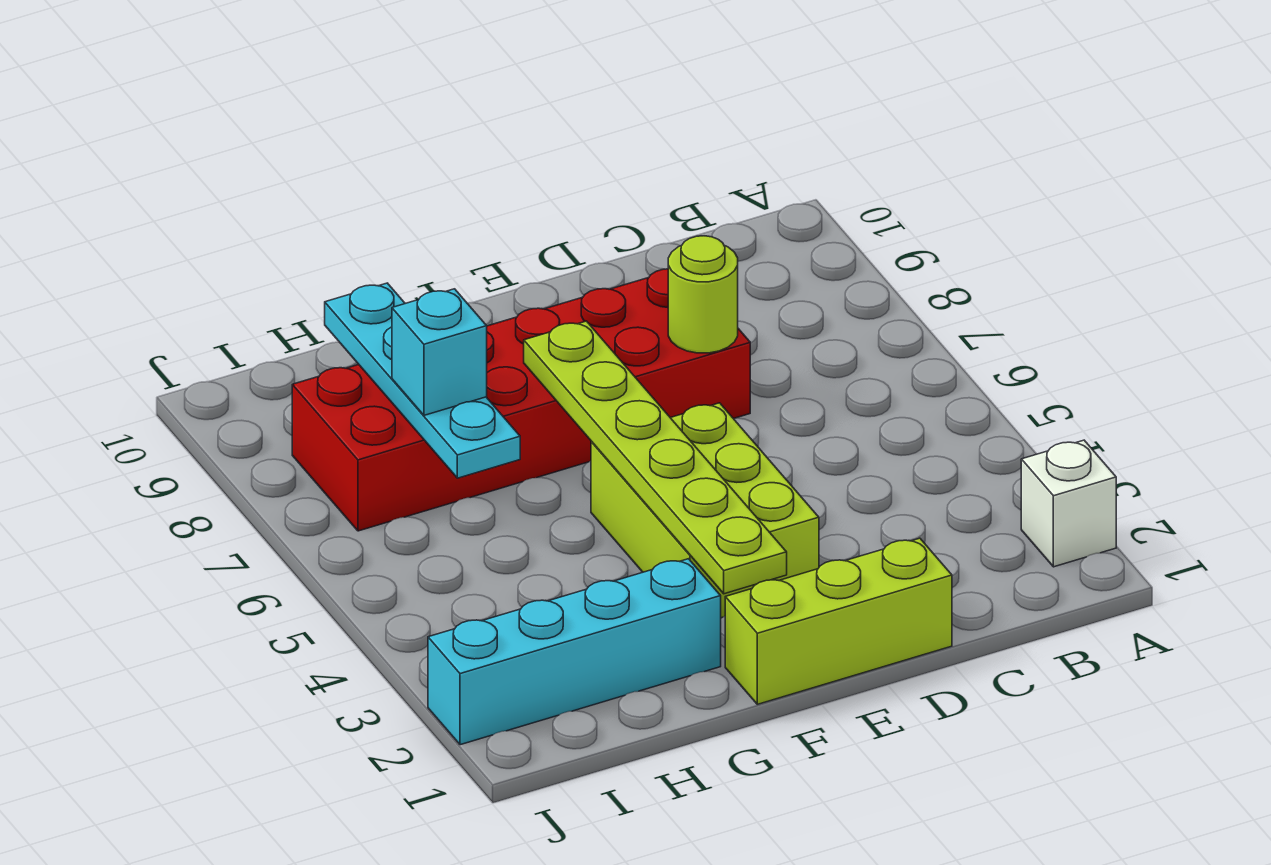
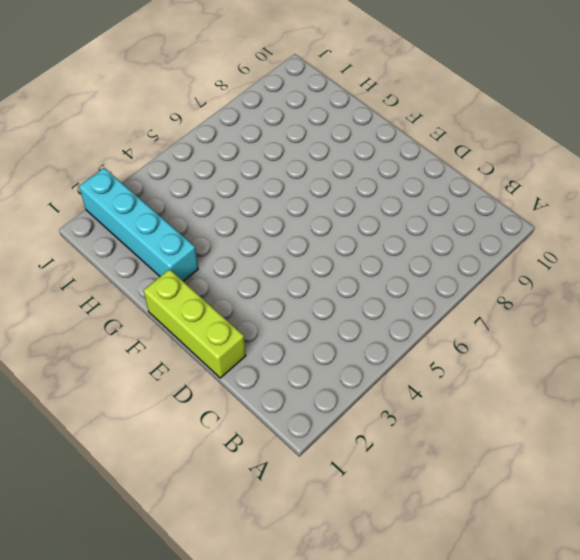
none -> white brick A2 level 1
none -> red brick D7:I8 level 1

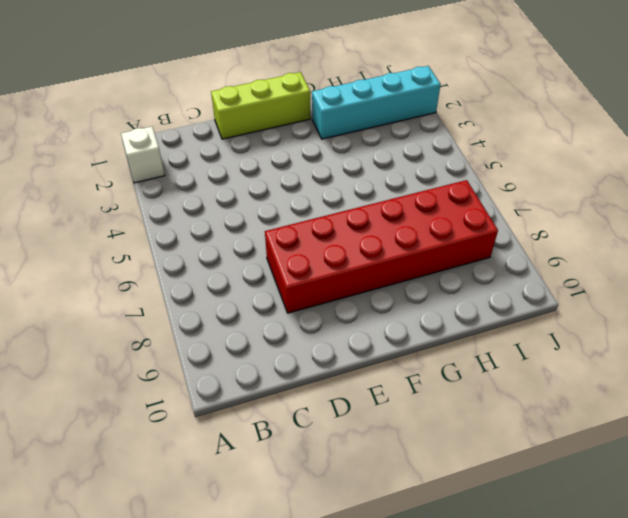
none -> lime brick E3:F5 level 1
none -> lime round brick D7 level 2

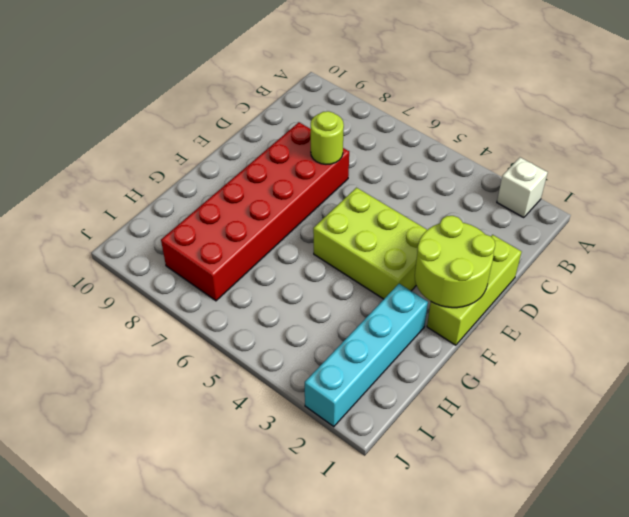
lime round brick E1:F2 level 2 -> lime plate F2:F7 level 2
none -> cyan plate H6:H9 level 2
none -> cyan brick H7 level 3

